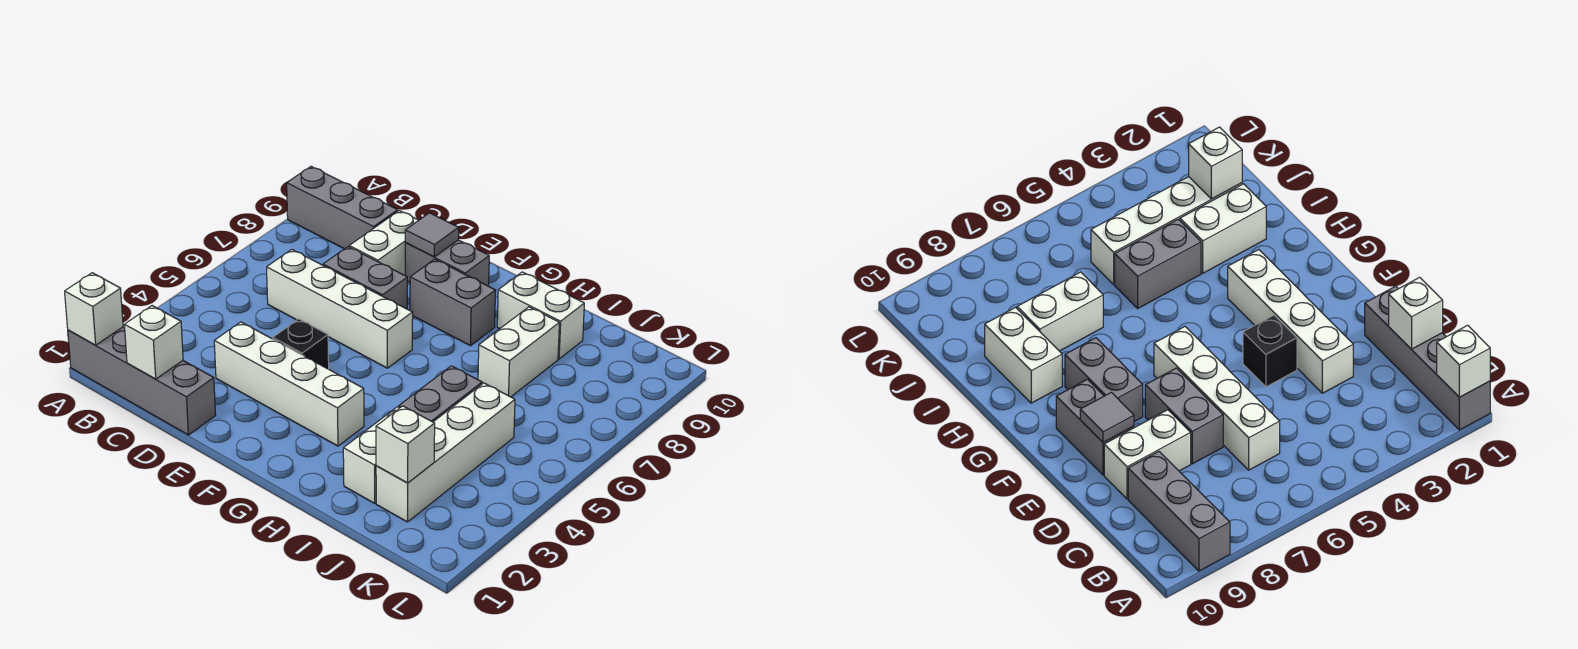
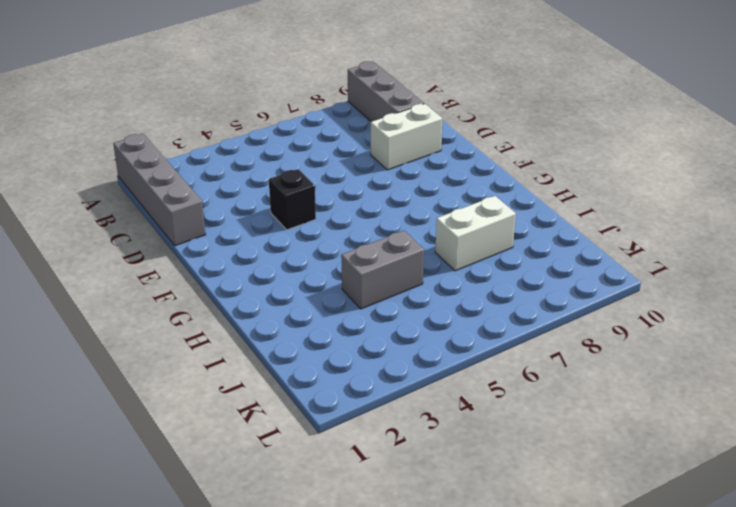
none -> white brick C6:F6 level 1
none -> white brick D3:G3 level 1
none -> grey brick D7:E7 level 1

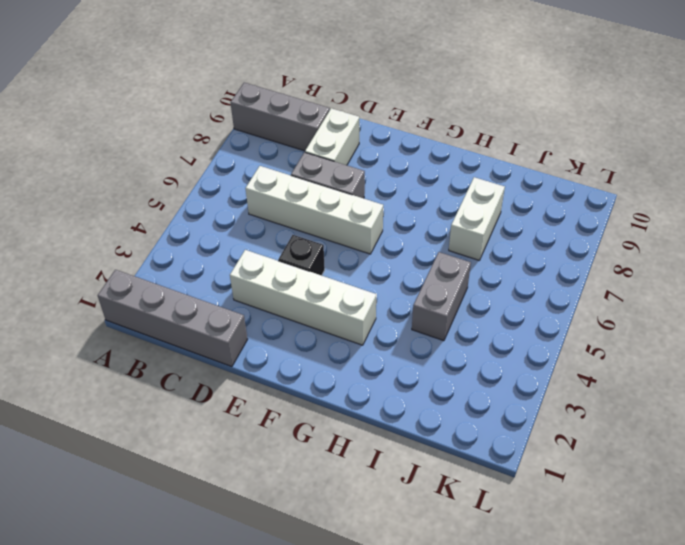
none -> grey brick E9:F9 level 1
none -> grey brick F8:G8 level 1
none -> white brick H9:I9 level 1

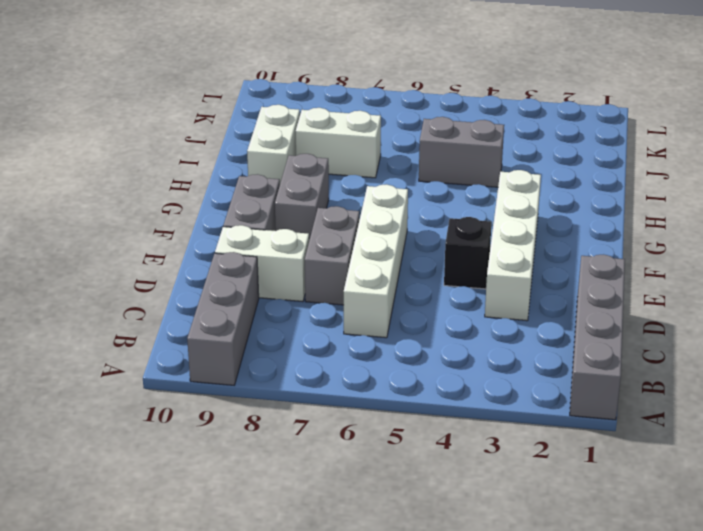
none -> white brick I2:I3 level 1
none -> white brick J2:J5 level 1
none -> white brick A1 level 2

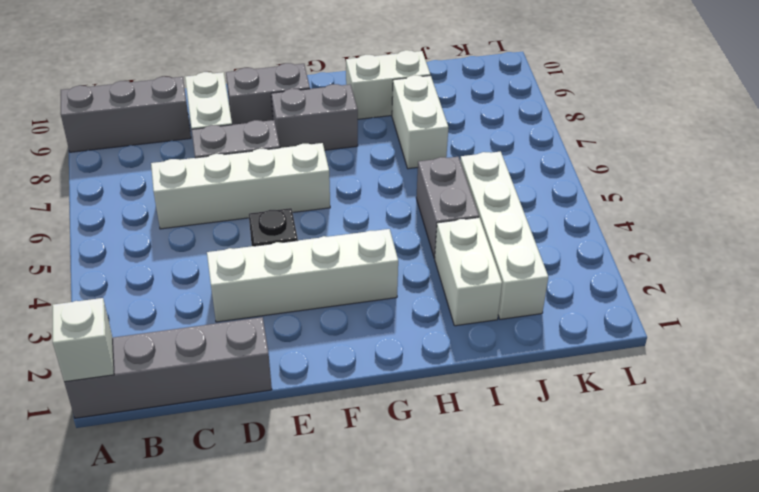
none -> white brick C1 level 2
none -> grey tile E9 level 2
none -> white brick J2 level 2

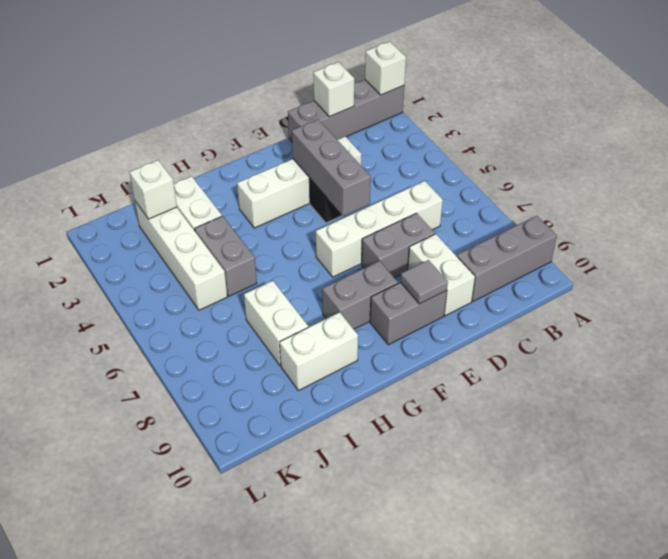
grey brick E3:E5 level 2 -> none

